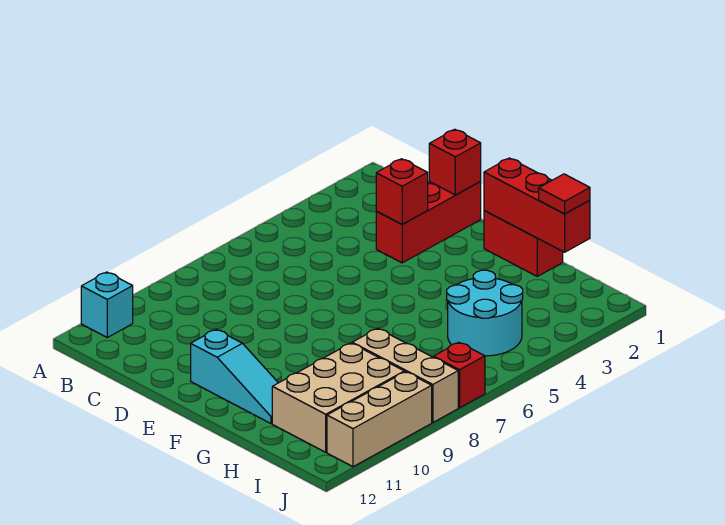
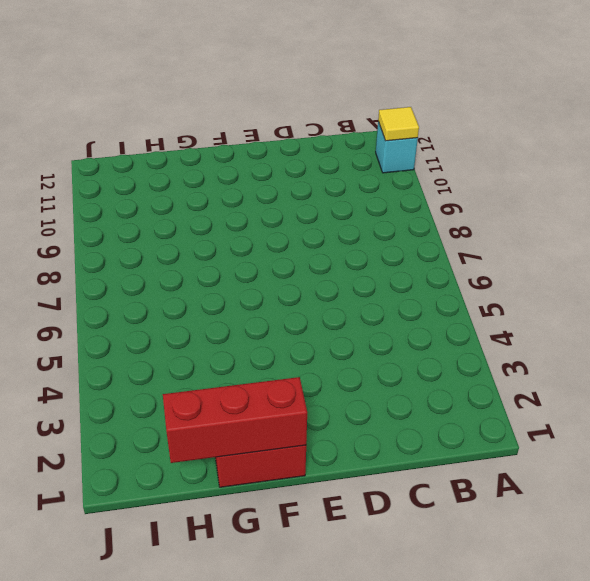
yellow tile A11 level 2 -> none
none -> red brick D1:D3 level 1
none -> cyan slope E11:G11 level 1 top E
none -> cyan round brick H4:I5 level 1

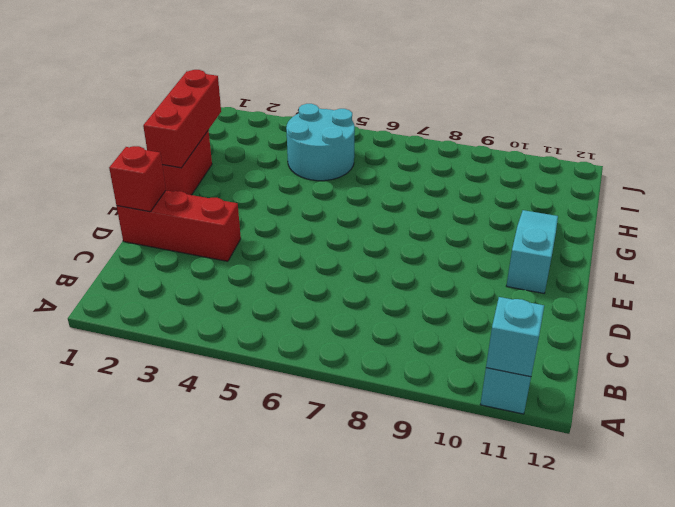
cyan brick A11 level 2 -> none
none -> tan brick H8:J8 level 1
none -> tan brick H9:I11 level 1
none -> red brick J7 level 1

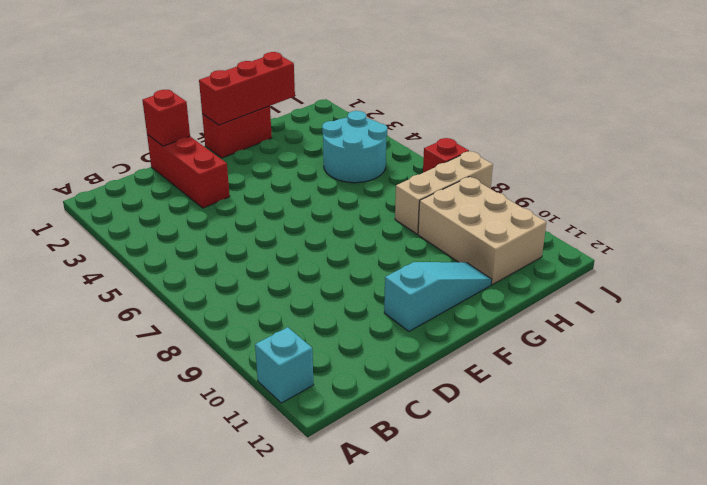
none -> tan brick J9:J11 level 1
none -> red brick D3 level 2
none -> red tile H1 level 3

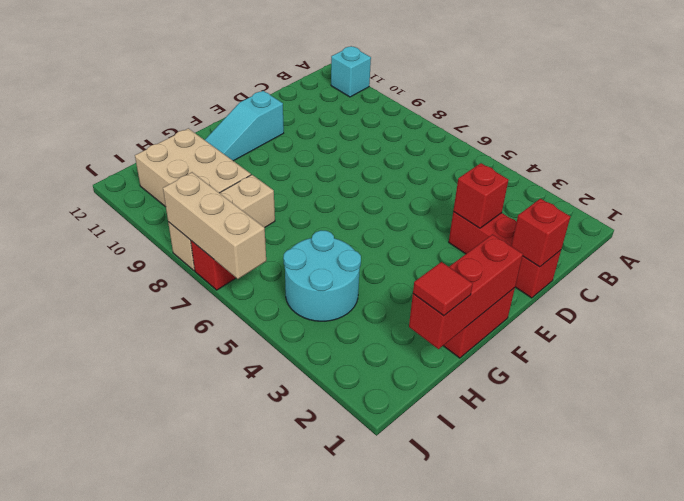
tan brick J6:J8 level 2 -> tan brick J9:J11 level 1

